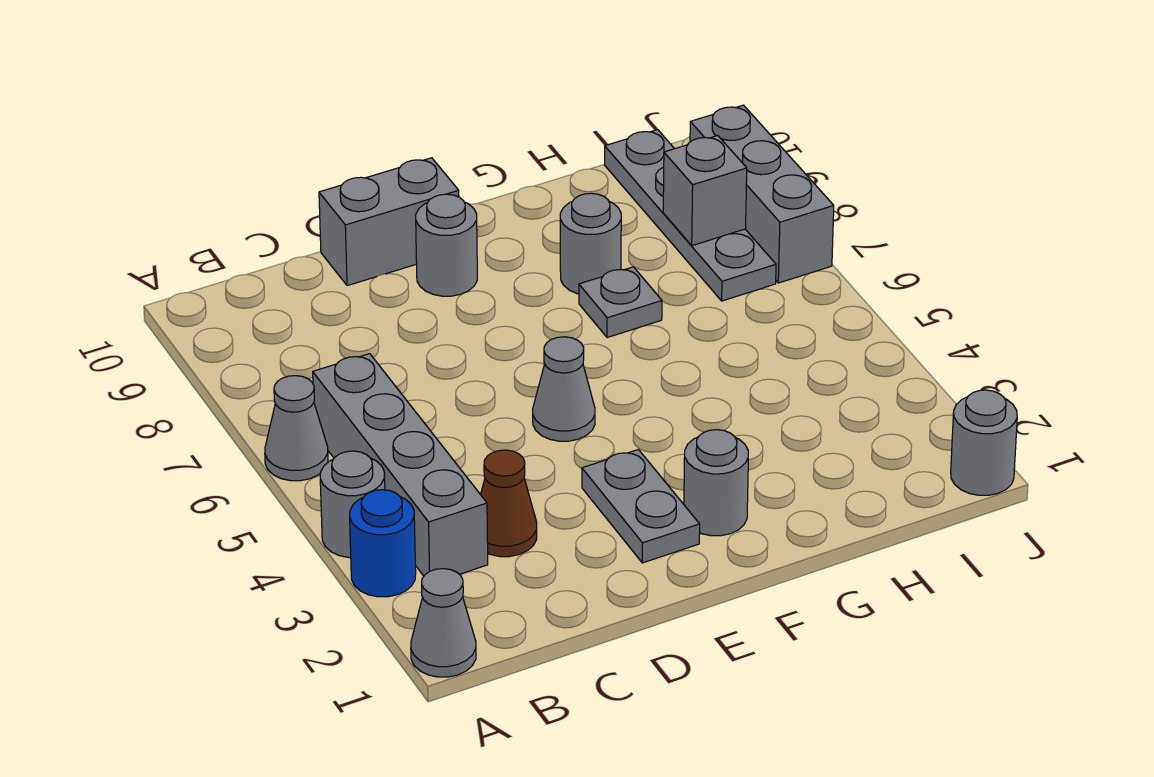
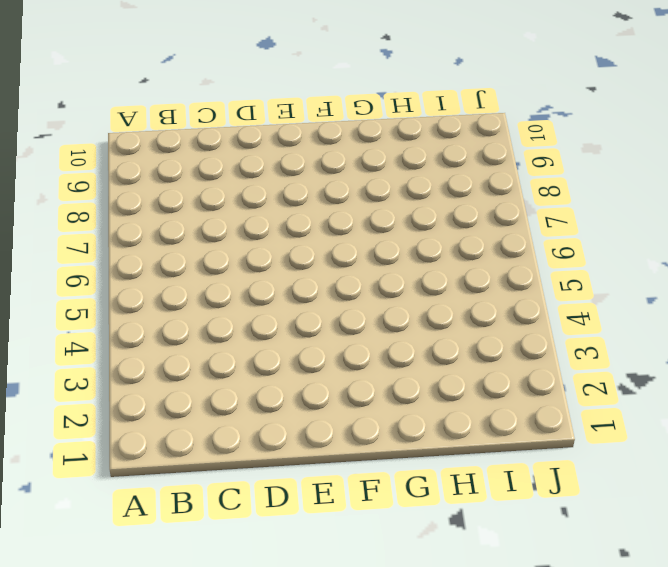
none -> grey cone A1 level 1
none -> blue round brick A3 level 1
none -> grey round brick A4 level 1

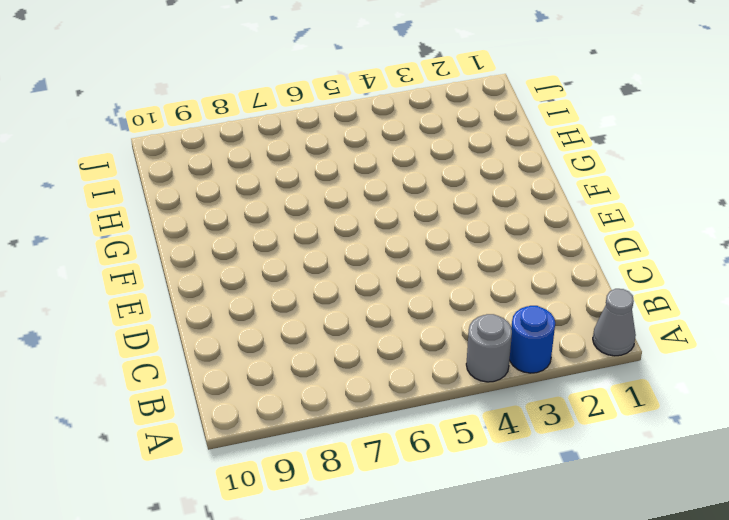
none -> grey cone A6 level 1
none -> grey brick B3:B6 level 1
none -> brown cone C3 level 1

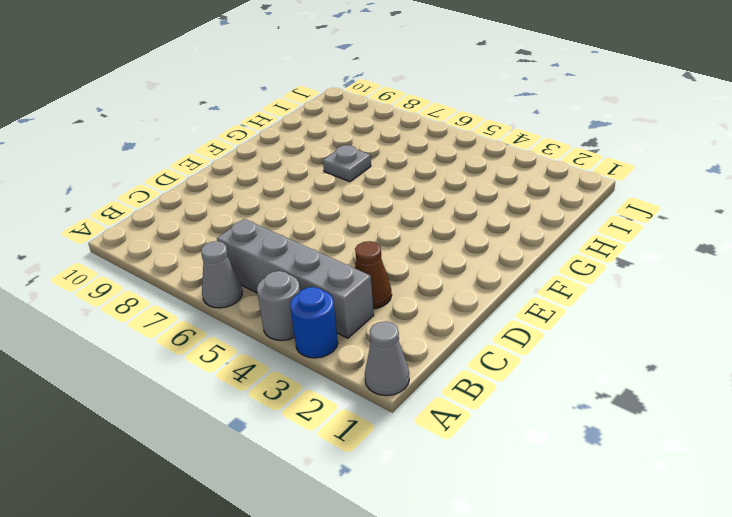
none -> grey brick D10:E10 level 1
none -> grey plate E2:E3 level 1
none -> grey cone E5 level 1

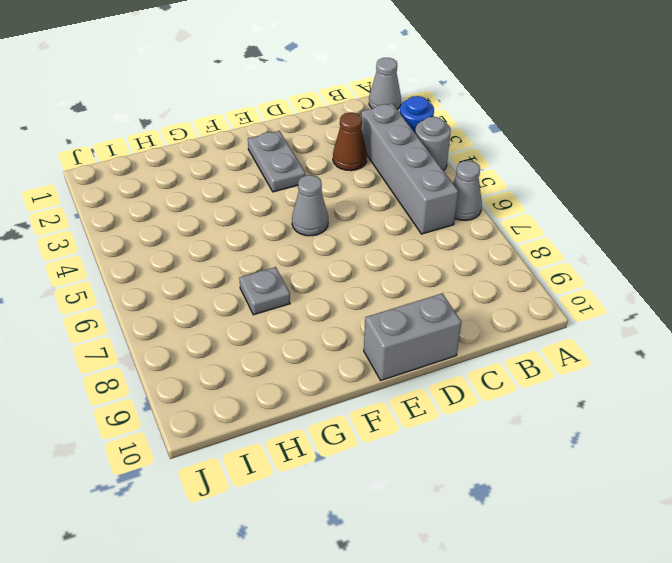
none -> grey round brick E9 level 1
none -> grey round brick F2 level 1
none -> grey round brick G8 level 1

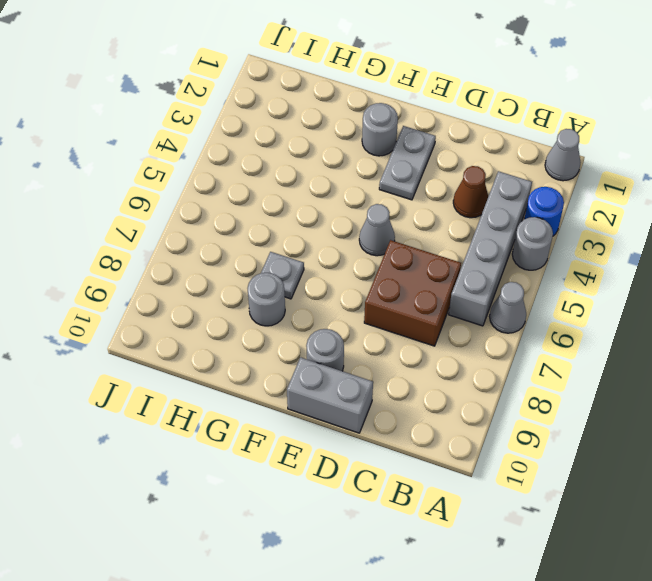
brown brick C6:D7 level 1 -> none
none -> grey plate I7:I10 level 1
none -> grey round brick J1 level 1
none -> grey brick J7:J9 level 1

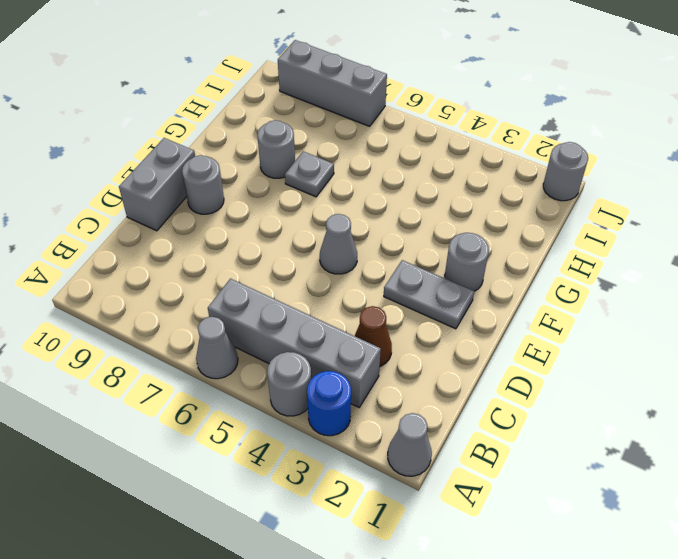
none -> grey plate I7:I10 level 1
none -> grey brick I8 level 2

